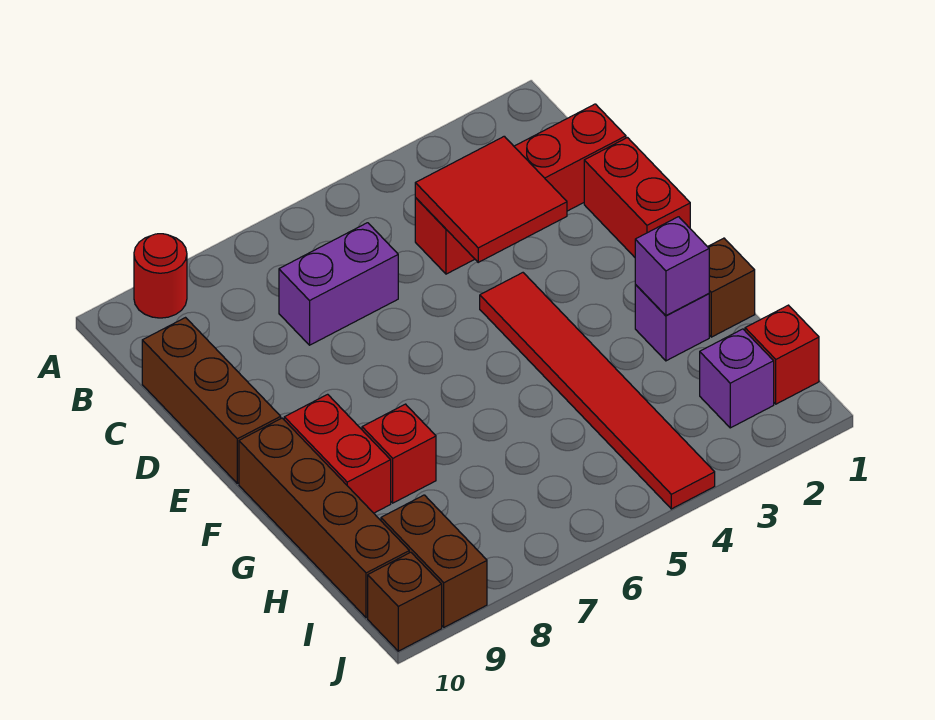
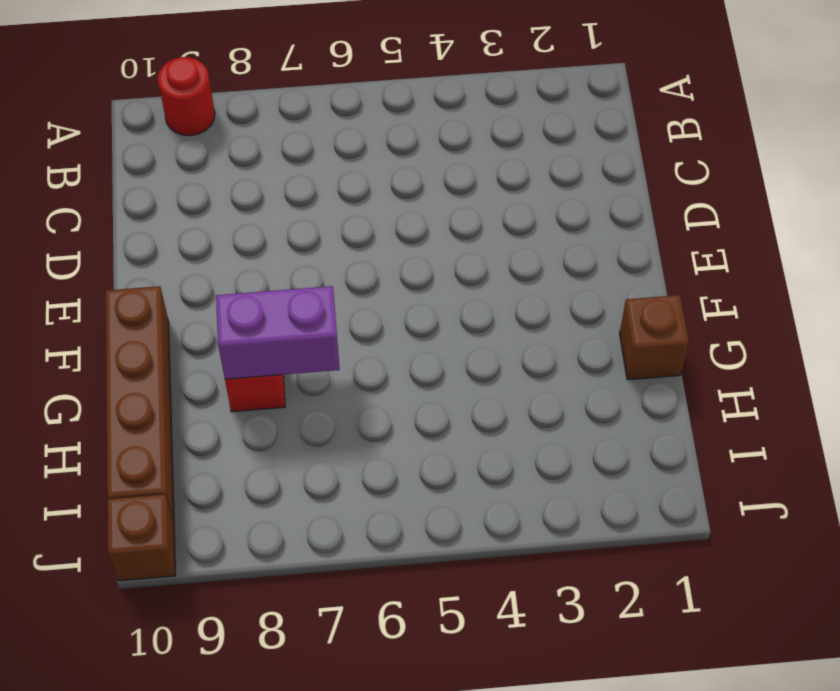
purple brick G7:G8 level 2 -> purple brick C6:C7 level 1
none -> red brick C1:C4 level 1
none -> brown brick C10:E10 level 1
none -> red brick D1:E1 level 1

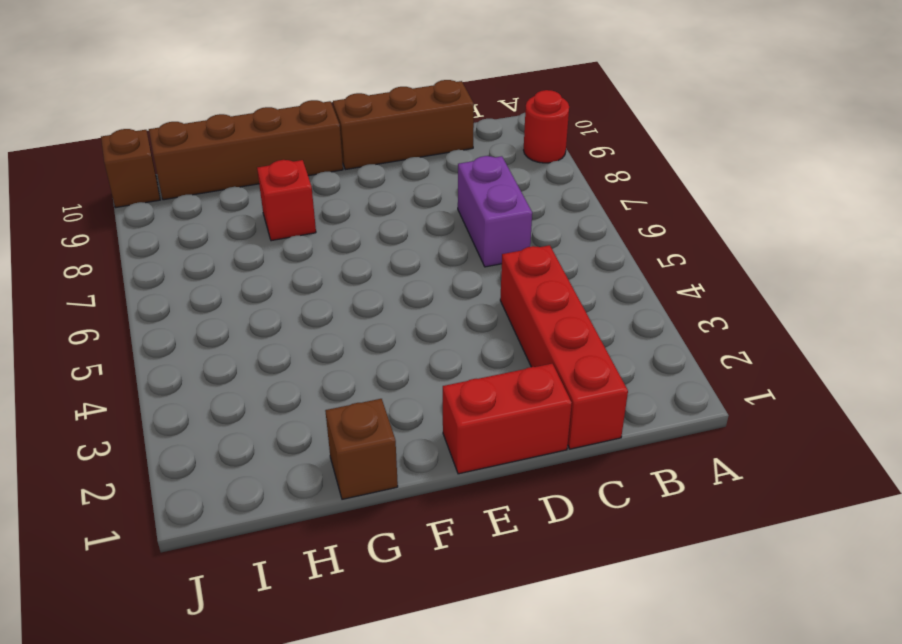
none -> red tile E4:J4 level 1
none -> red brick F9:G9 level 1
none -> purple brick G2 level 1

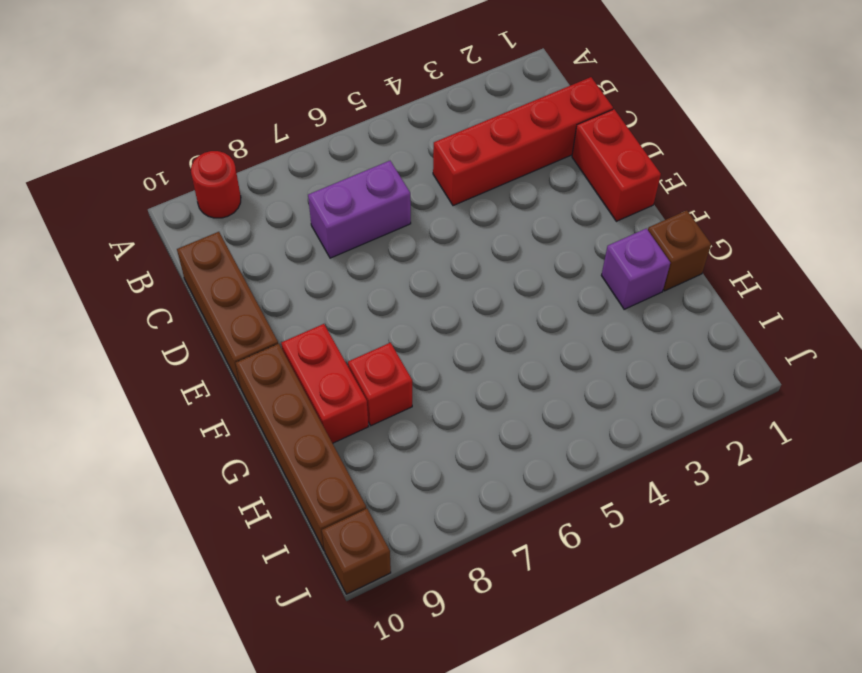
none -> red tile E4:J4 level 1
none -> red brick I1 level 1
none -> purple brick I2 level 1

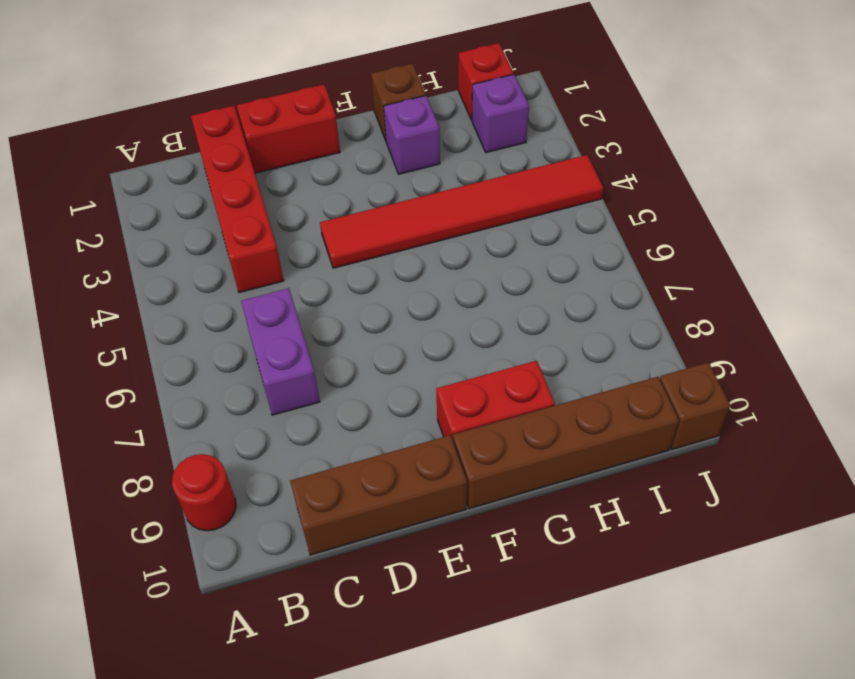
none -> red brick G8 level 1
none -> brown brick I9:J9 level 1
none -> red tile C3:D4 level 2

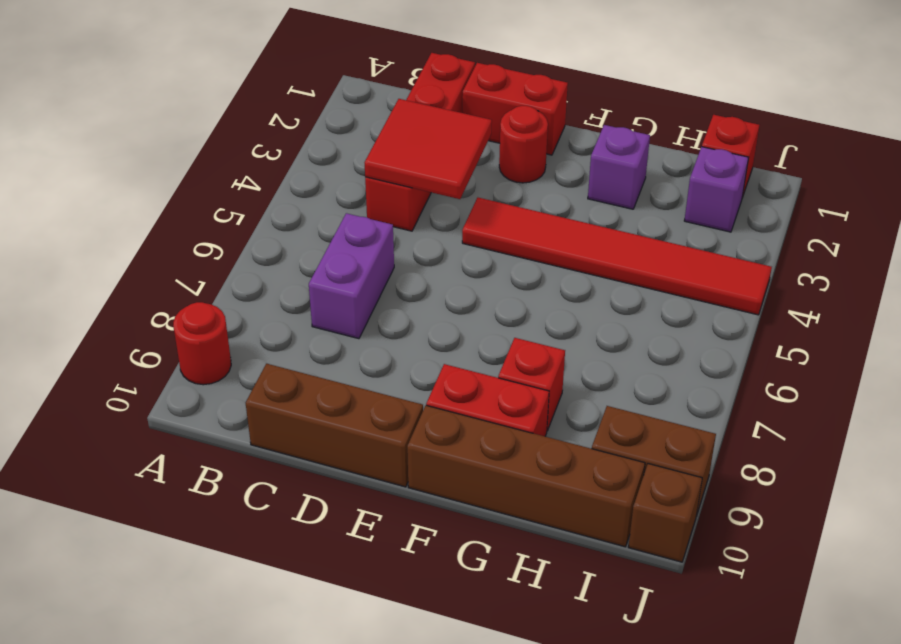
red round brick E2 level 1 -> none
none -> brown brick G1 level 1
none -> purple brick G2 level 2

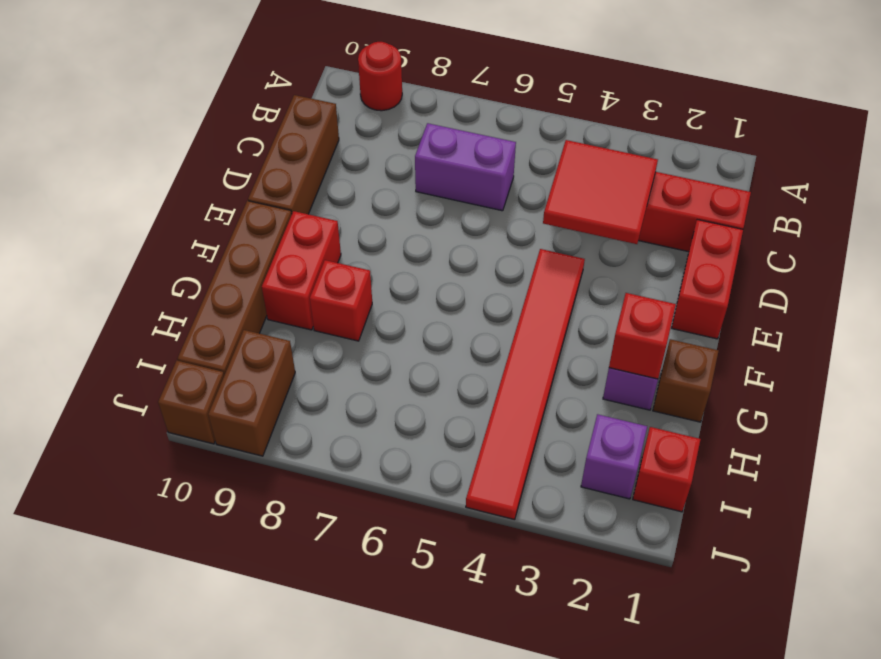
red brick G2 level 2 -> purple brick G2 level 2

